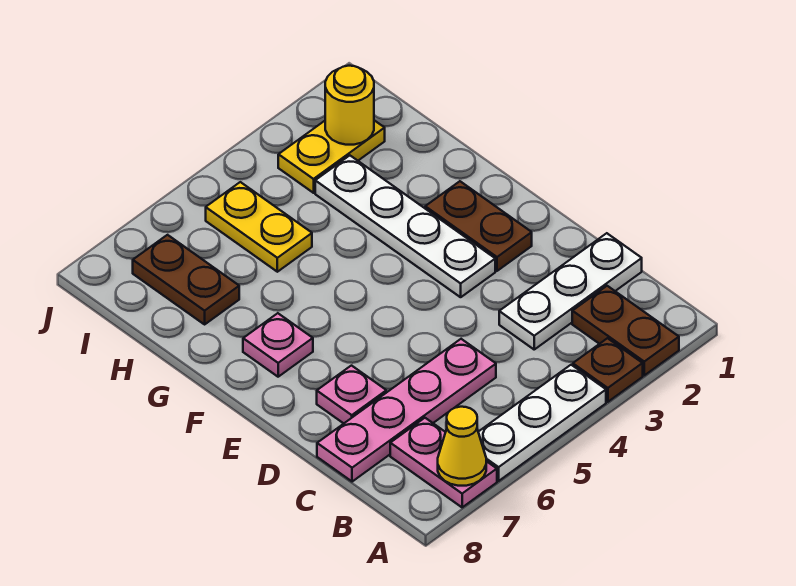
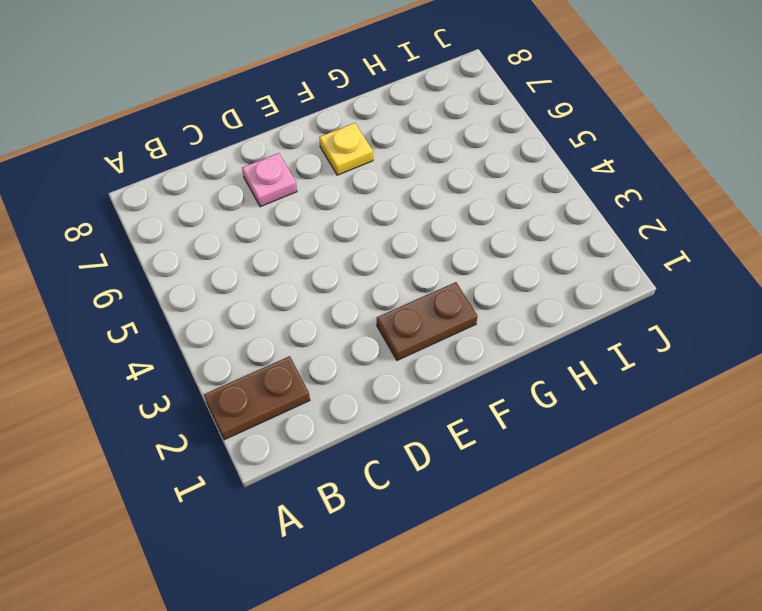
yellow plate F7 level 1 -> pink plate F7 level 1
none -> brown plate A3 level 1
none -> white plate A4:A6 level 1
none -> pink plate A7:B7 level 1

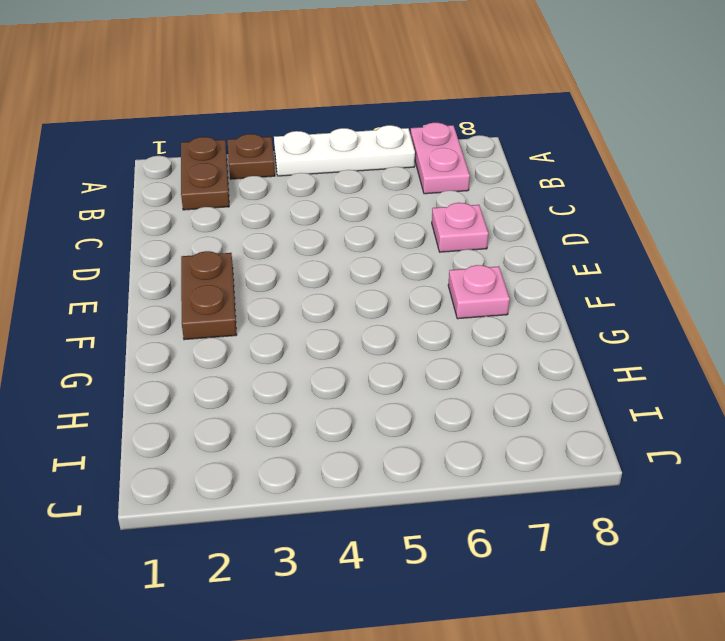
none -> white plate C1:C3 level 1
none -> pink plate C5:C8 level 1
none -> white plate E3:H3 level 1

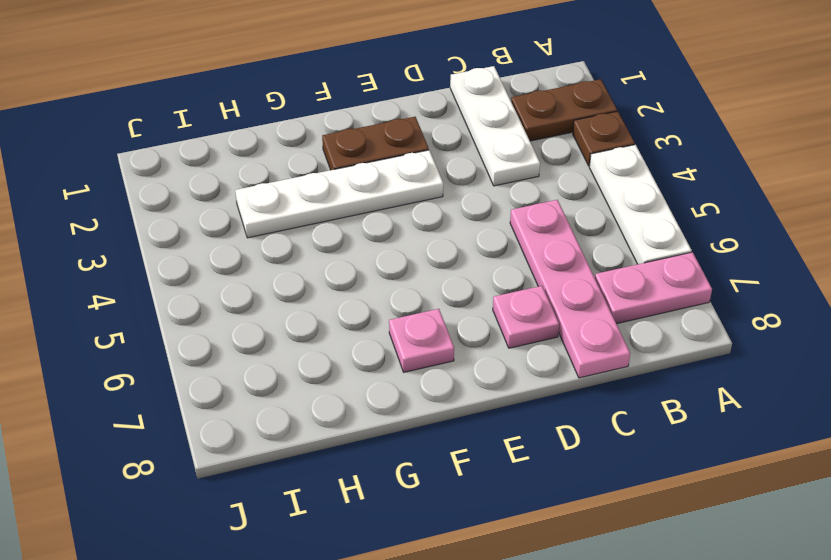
none -> yellow plate H5:I5 level 1
none -> brown plate H7:I7 level 1
none -> yellow plate I2:I3 level 1

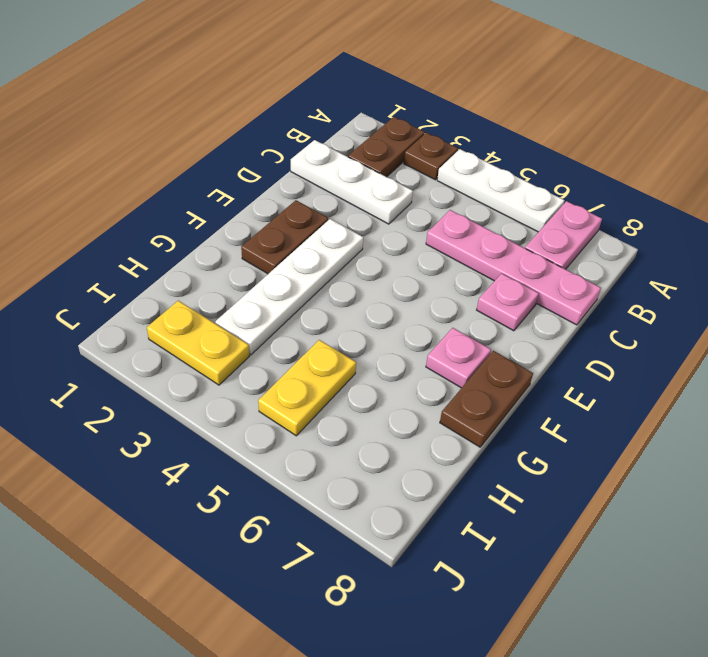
brown plate F8:G8 level 1 -> brown plate H7:I7 level 1
none -> yellow cone A7 level 2
none -> yellow round brick I2 level 2

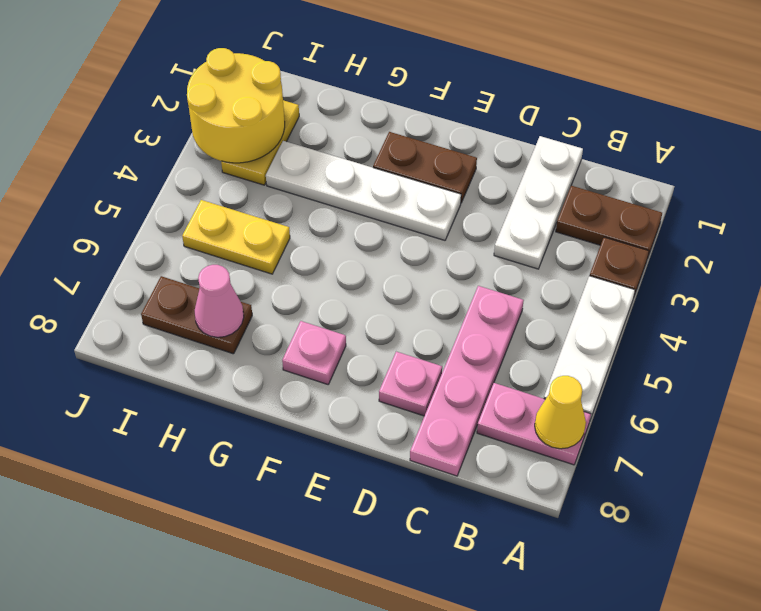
pink cone H7 level 2 -> none
yellow round brick I2:J3 level 2 -> yellow round brick I2 level 2

